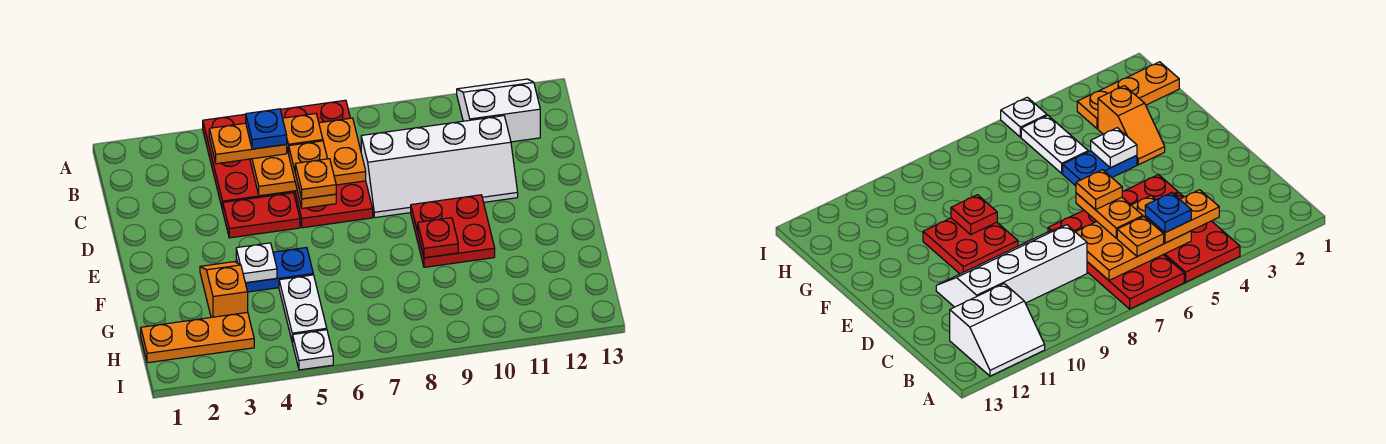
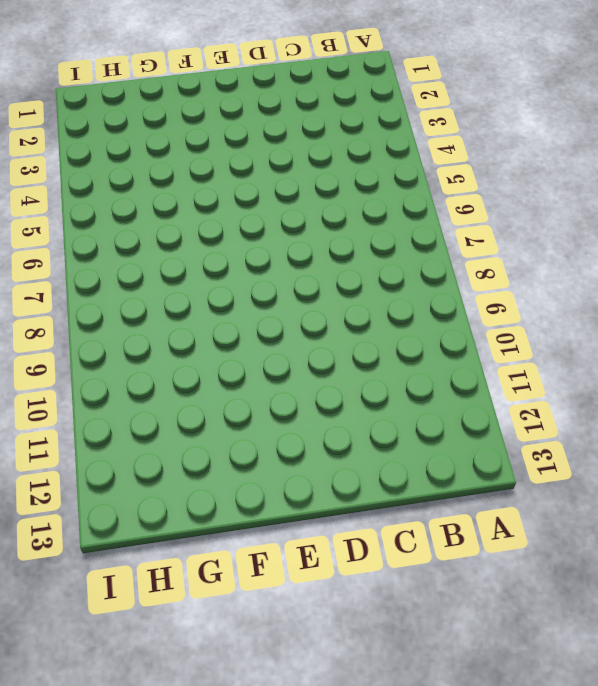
none -> red plate A4:C5 level 1
none -> red plate A6:D7 level 1
none -> white slope A11:B12 level 1 top B

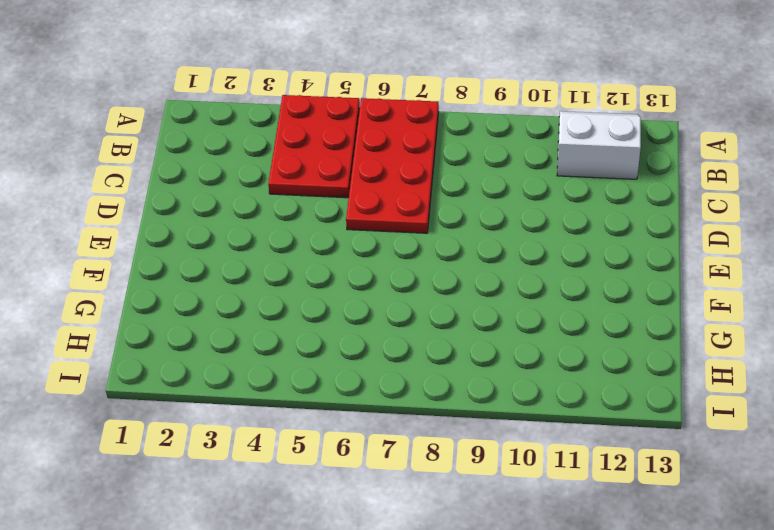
none -> white slope C8:D11 level 1 top C
none -> red plate D4:D5 level 1
none -> red plate E9:F10 level 1

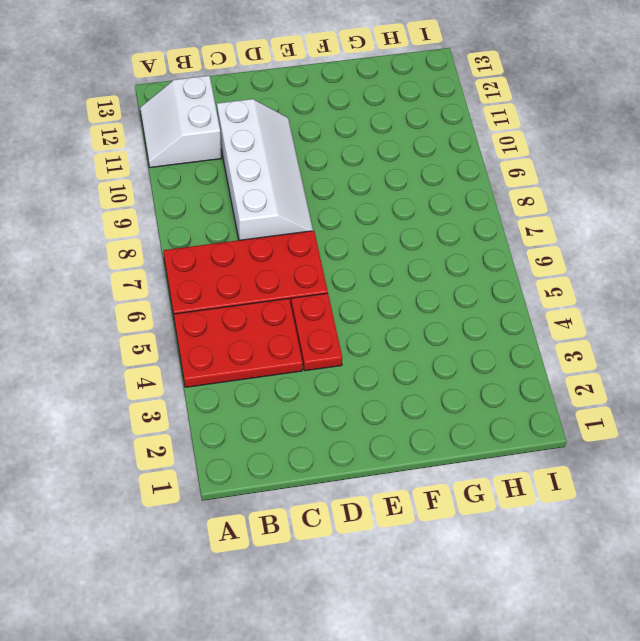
none -> red plate E9:F10 level 1
none -> orange slope F3:G3 level 1 top G
none -> blue plate F4:F5 level 1

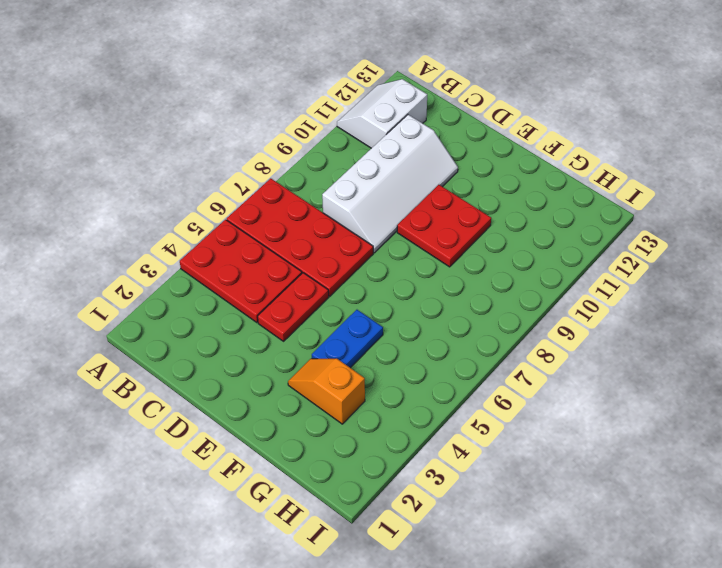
none -> white plate G5:H5 level 1
none -> orange plate H1:H3 level 1
none -> white plate I5 level 1

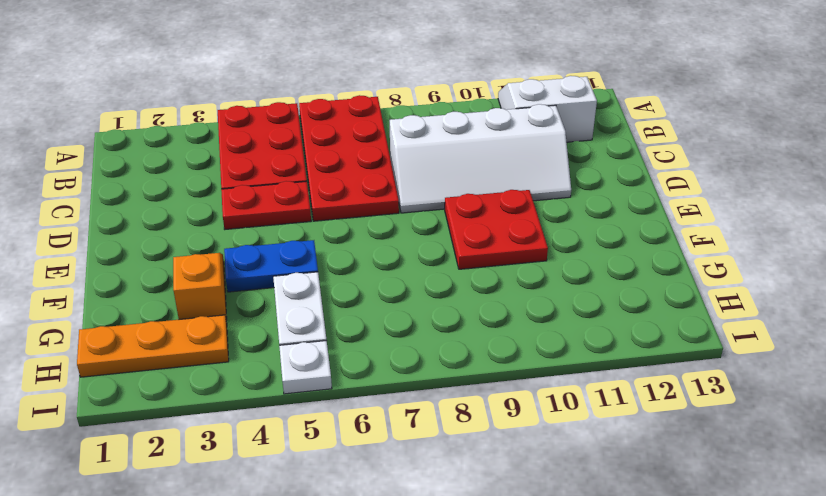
none -> orange plate B5:C7 level 2
none -> white plate F4 level 2
none -> red plate F9 level 2

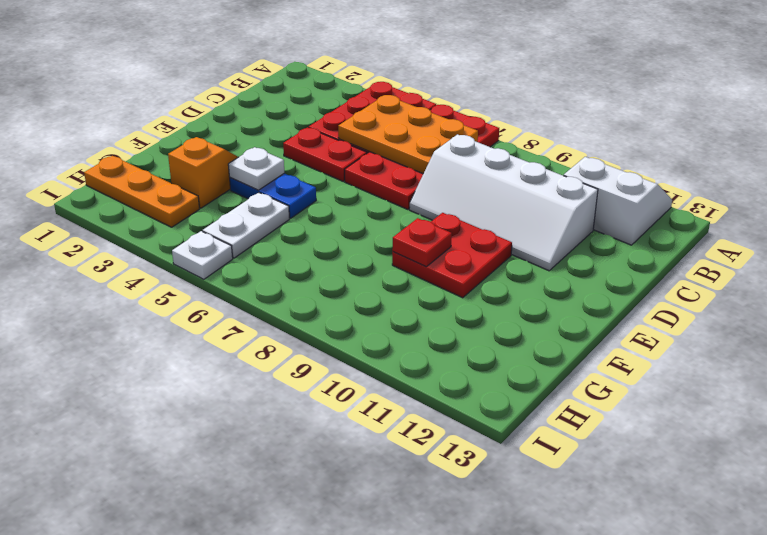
none -> orange plate B4:B5 level 3
none -> orange plate B6 level 3
none -> orange plate C6:D6 level 3

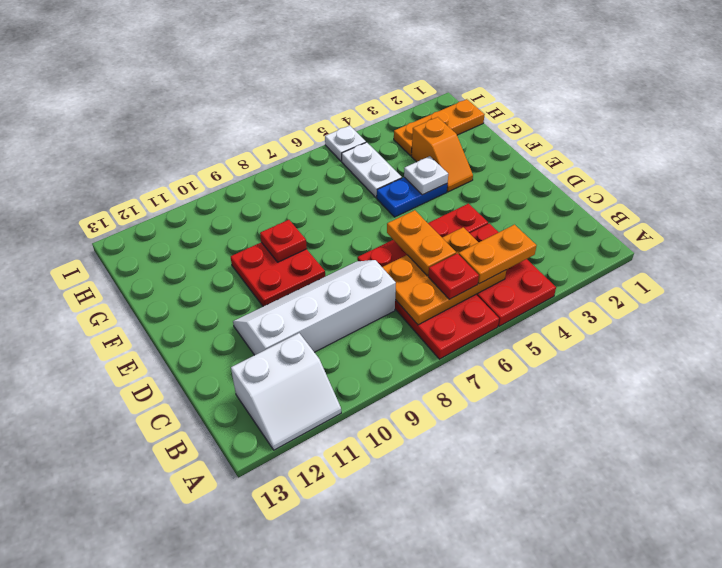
red plate B6 level 3 -> orange plate B6 level 3
none -> blue plate B5 level 4
none -> orange plate D6 level 4

